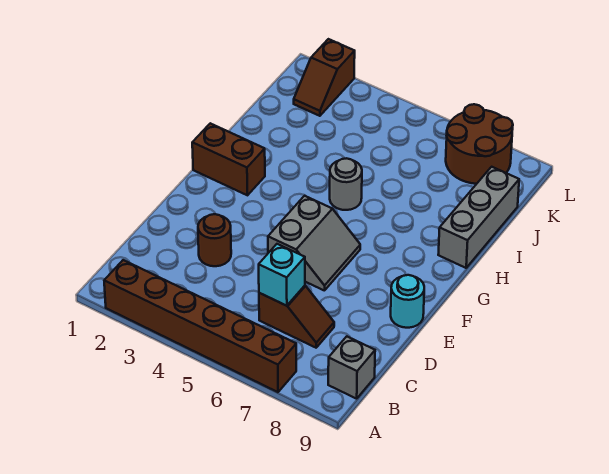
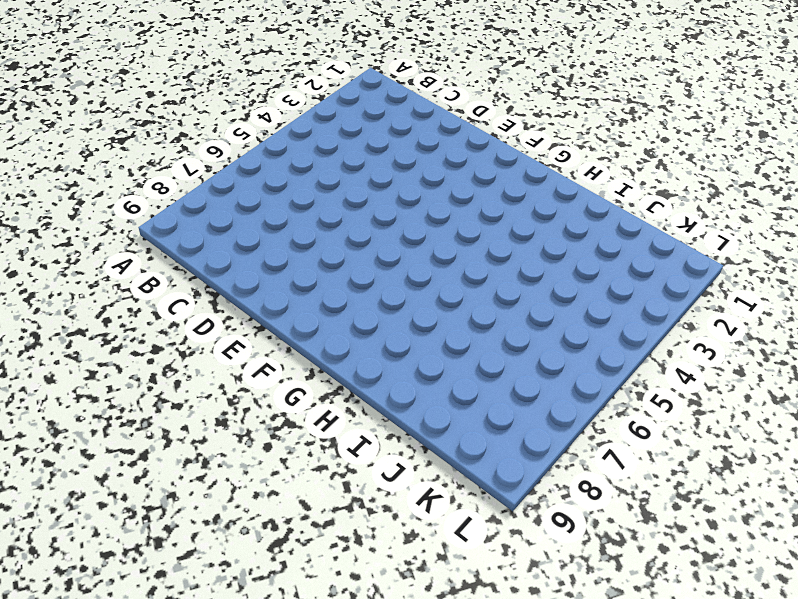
none -> brown brick A2:A7 level 1
none -> grey brick B9 level 1
none -> brown slope C6:C7 level 1 top 6

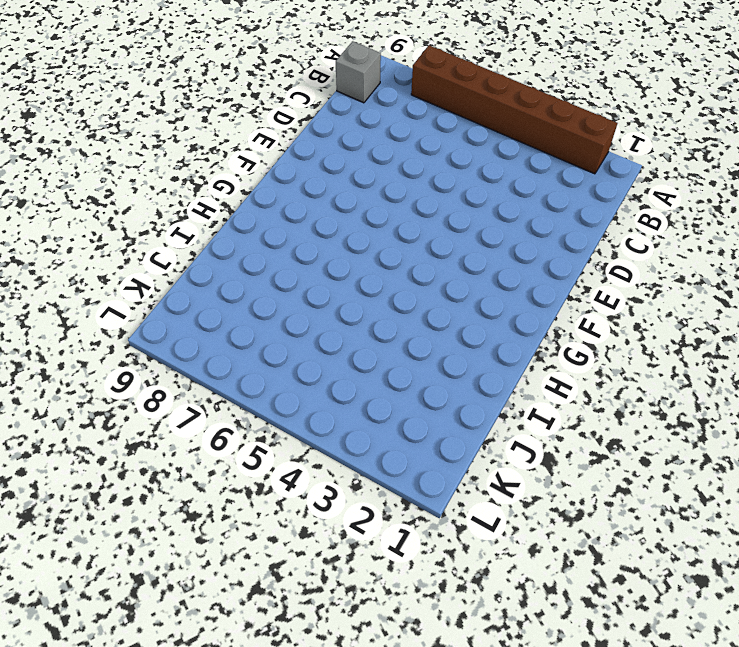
none -> brown slope C6:C7 level 1 top 6
none -> brown round brick D3 level 1
none -> grey slope E5:F6 level 1 top 5

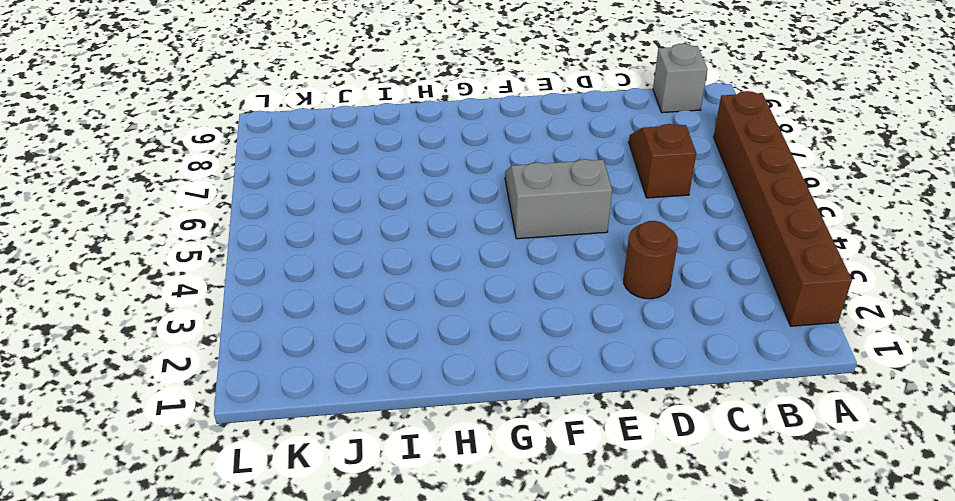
none -> cyan round brick E9 level 1
none -> brown brick G1:G2 level 1
none -> grey round brick H5 level 1

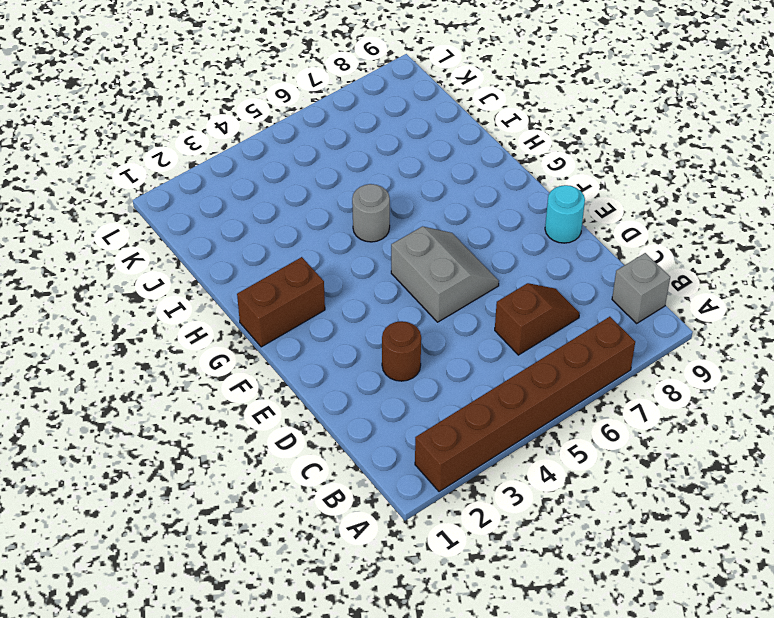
none -> grey brick H9:J9 level 1
none -> brown slope K2:L2 level 1 top L
none -> brown round brick K7:L8 level 1

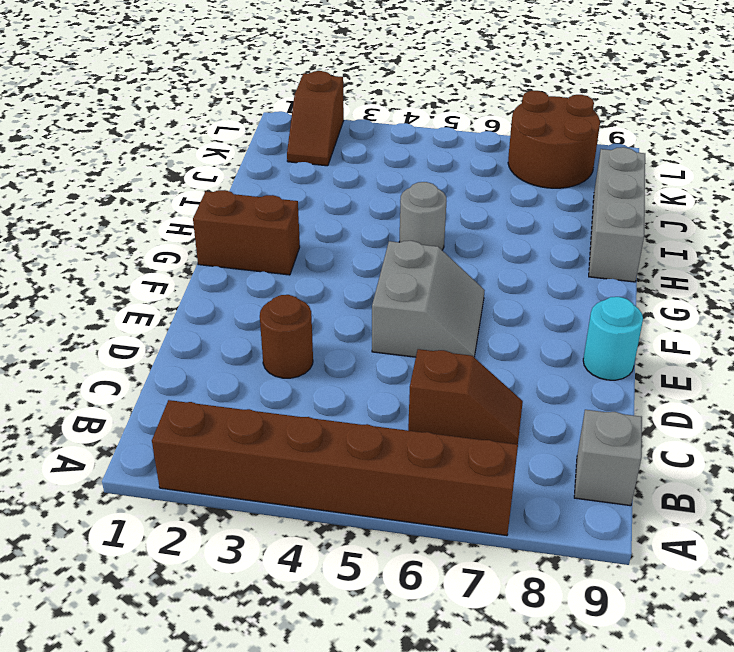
none -> cyan brick C6 level 2

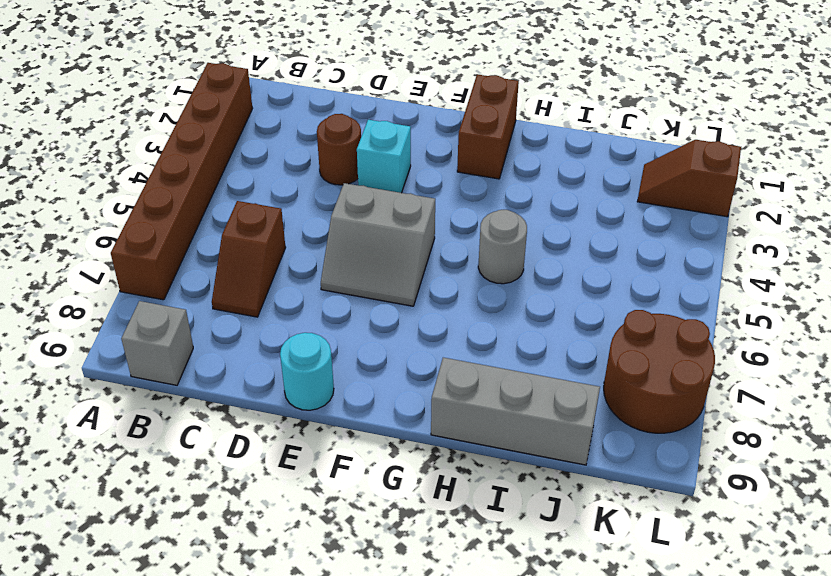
cyan brick E3 level 1 -> cyan brick C6 level 2

